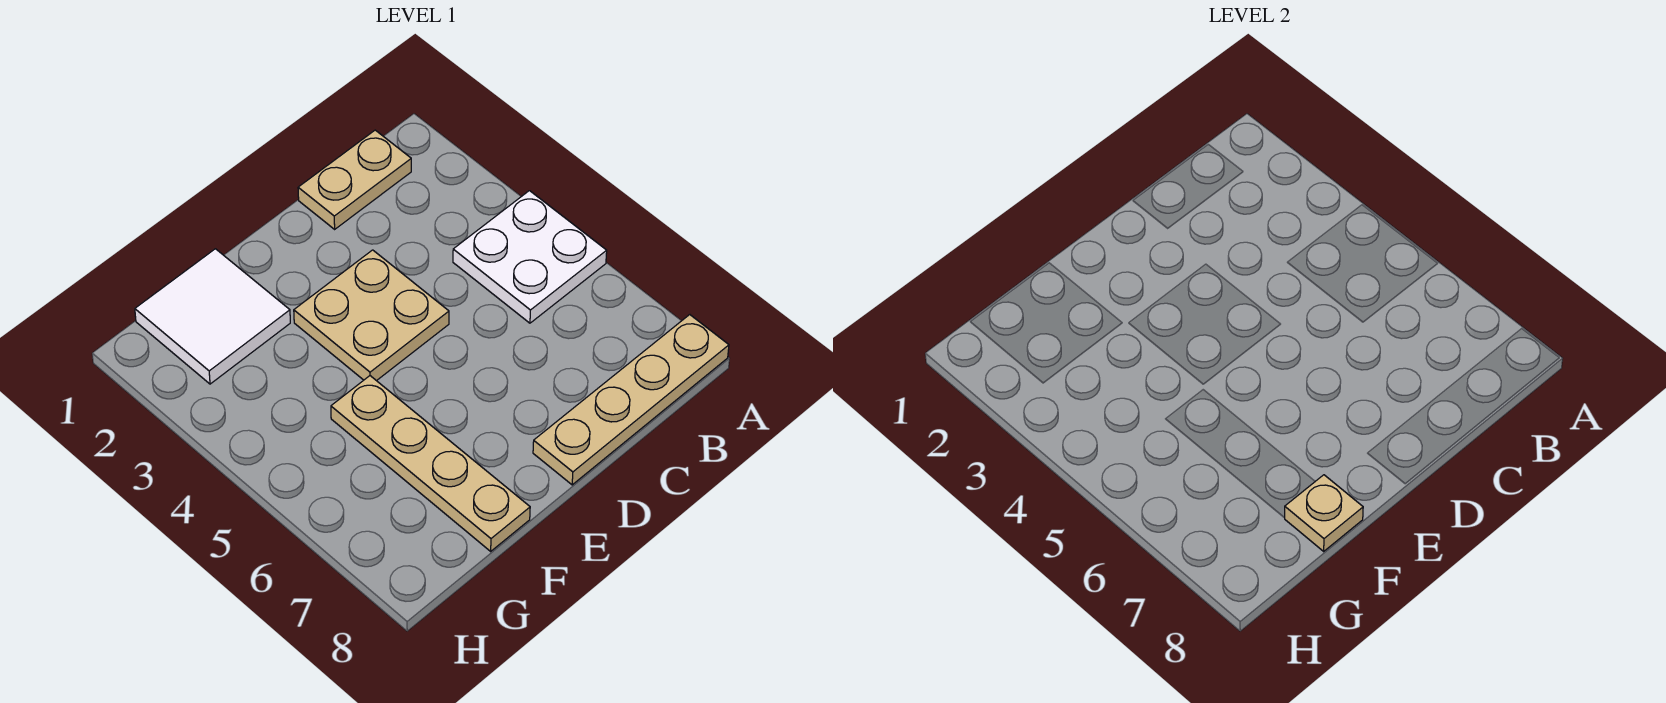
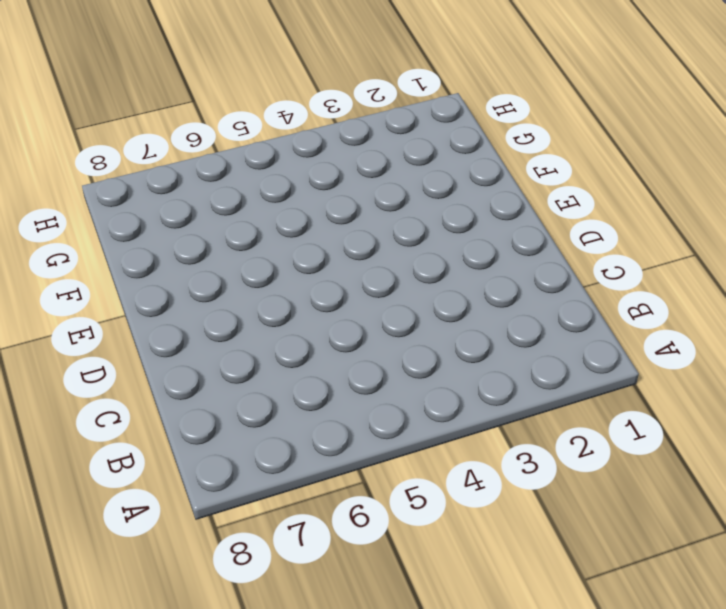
none -> white plate A4:B5 level 1
none -> tan plate A8:D8 level 1

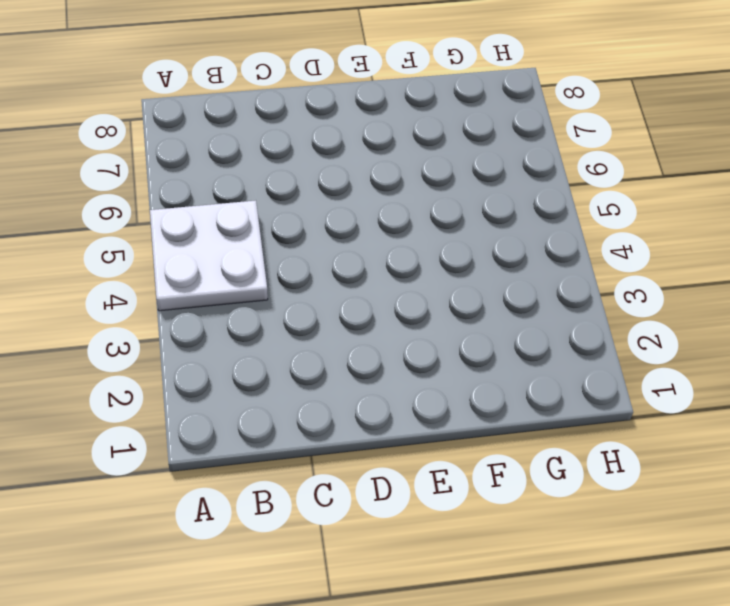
none -> tan plate A8:D8 level 1
none -> tan plate B1:C1 level 1

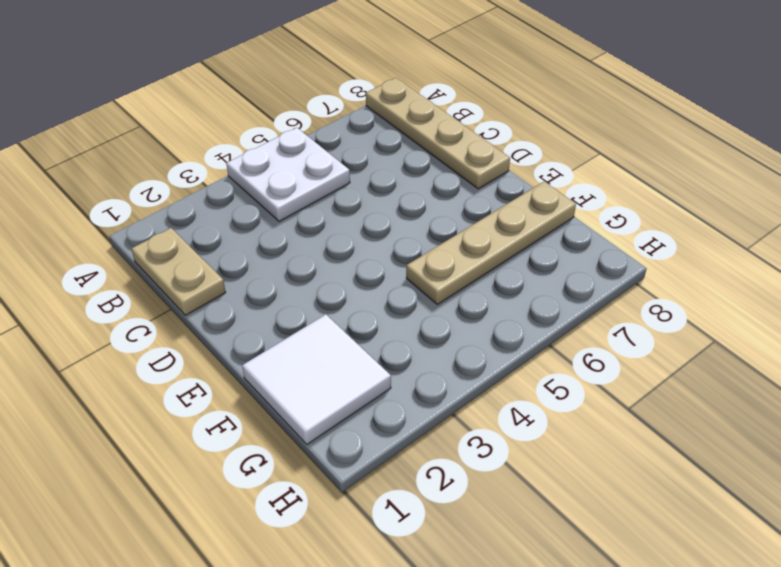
none -> tan plate D3:E4 level 1
none -> tan plate F8 level 2

